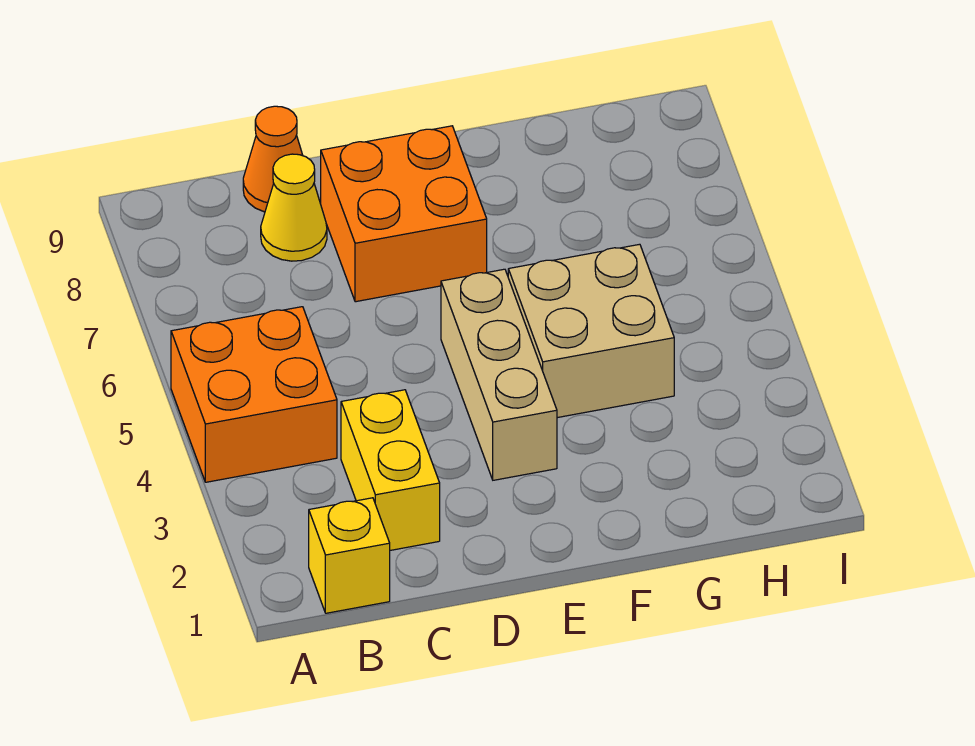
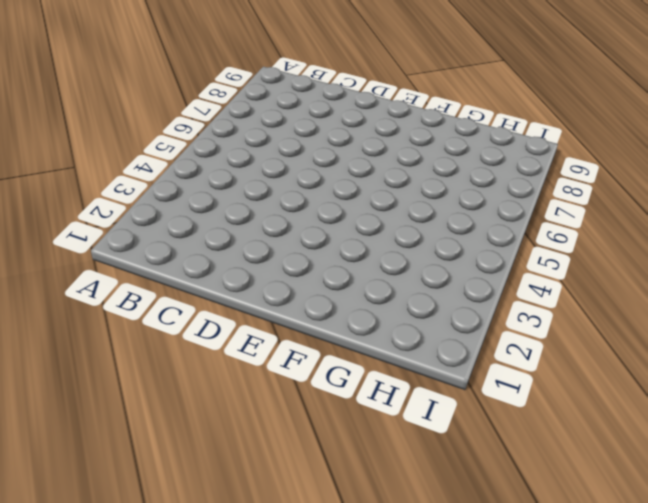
none -> orange brick A4:B5 level 1
none -> yellow brick B1 level 1

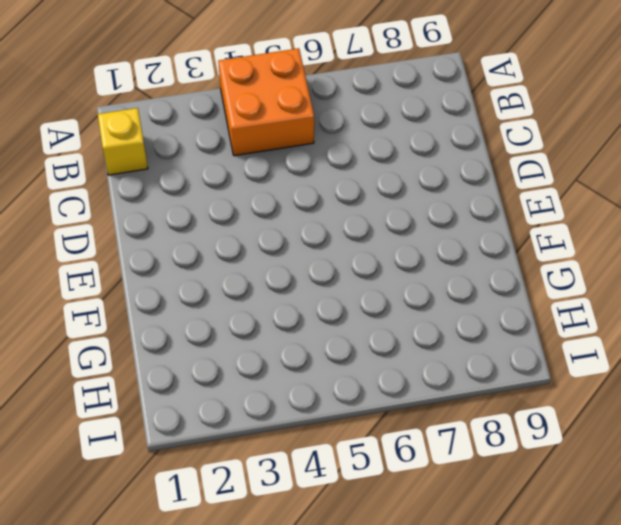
none -> yellow brick C2:C3 level 1
none -> yellow cone C8 level 1

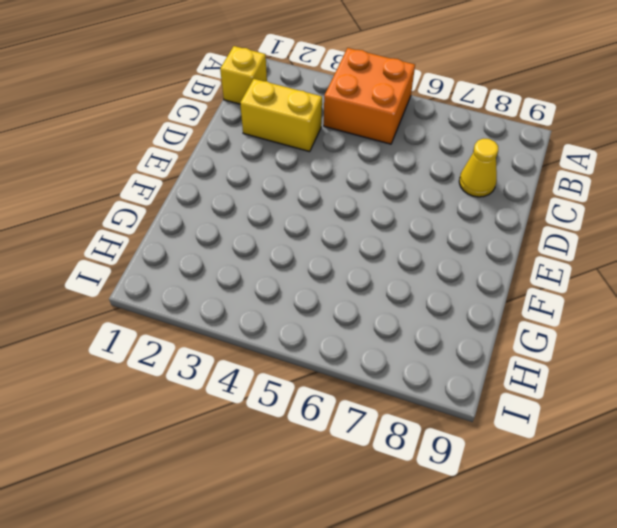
none -> orange cone C9 level 1
none -> orange brick D7:E8 level 1

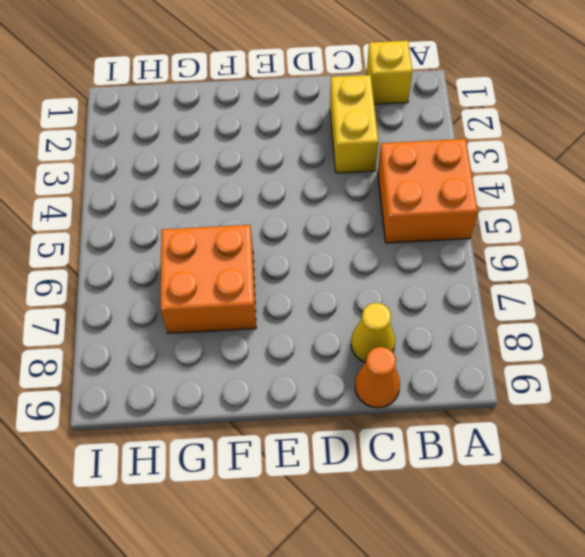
orange brick F6:G7 level 1 -> orange brick D7:E8 level 1
none -> tan brick E3:E5 level 1
none -> tan brick F4:G5 level 1

